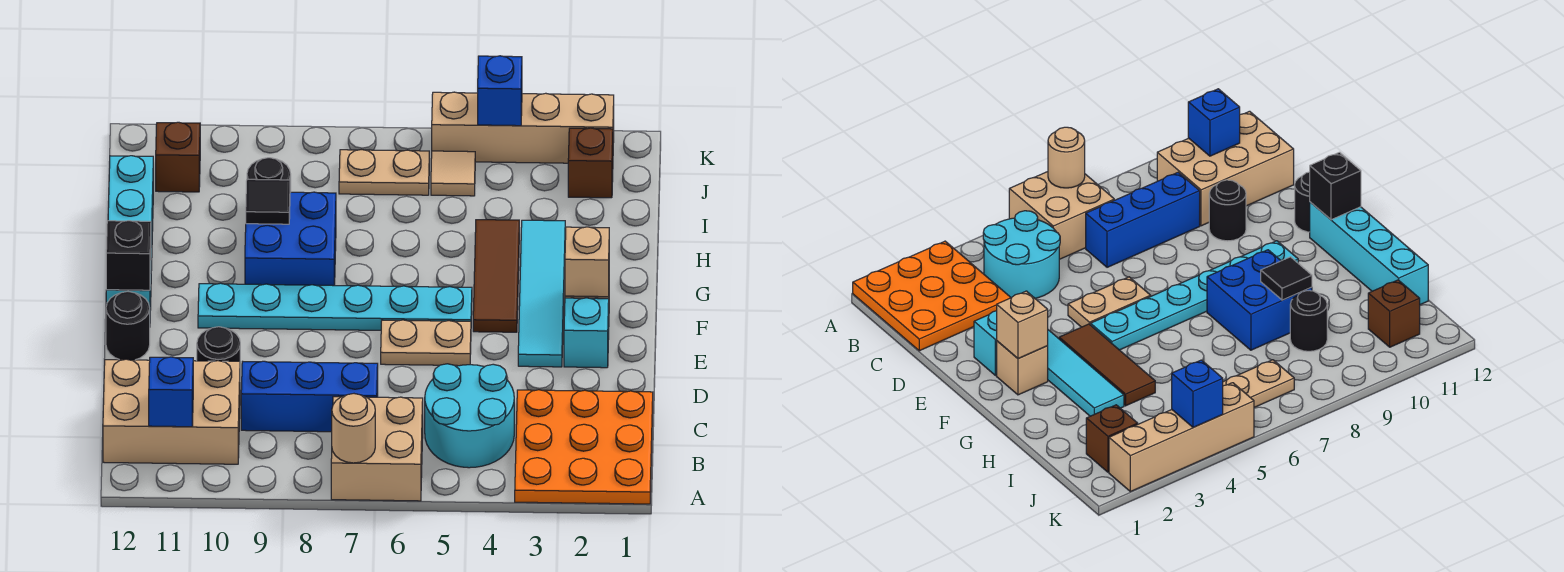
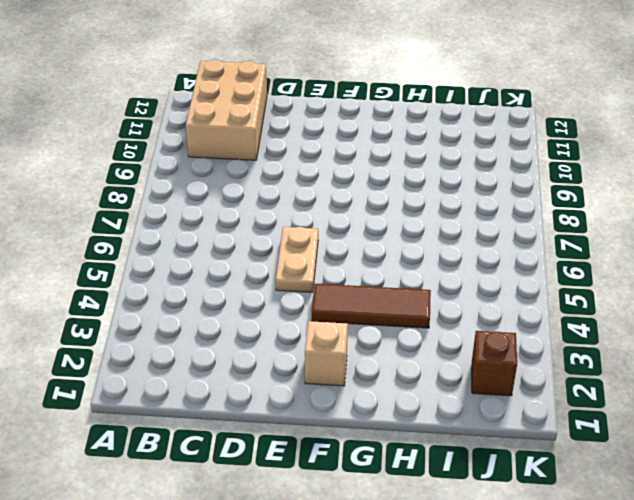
none -> orange plate A1:C3 level 1
none -> tan brick A6:B7 level 1
none -> cyan round brick B4:C5 level 1

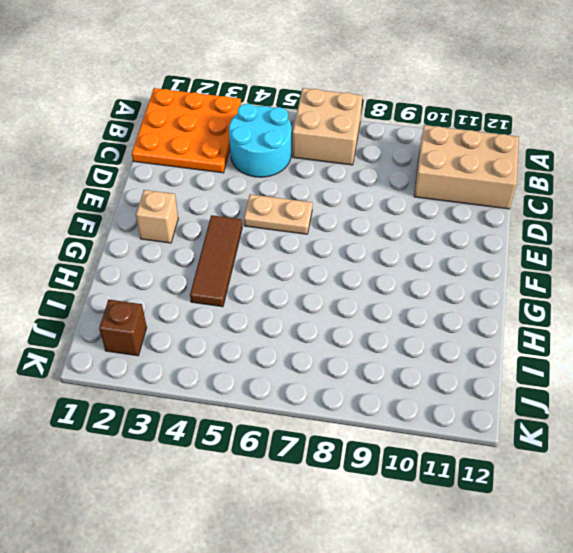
none -> blue brick C7:C9 level 1
none -> black round brick D10 level 1
none -> cyan brick E2 level 1

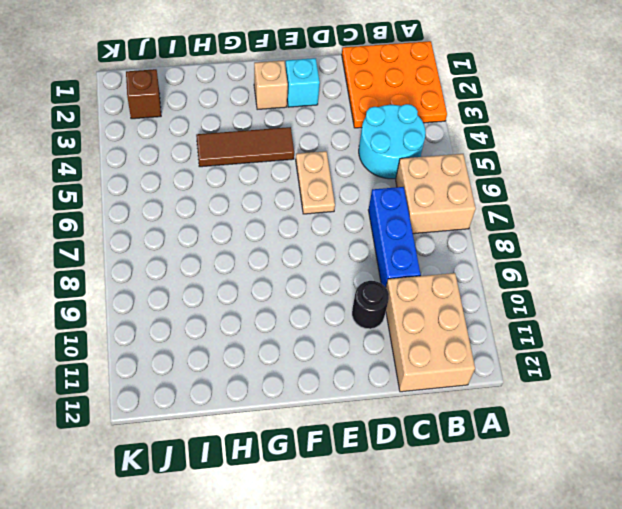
none -> cyan tile E3:H3 level 1
none -> black round brick E12 level 1
none -> cyan plate F5:F10 level 1

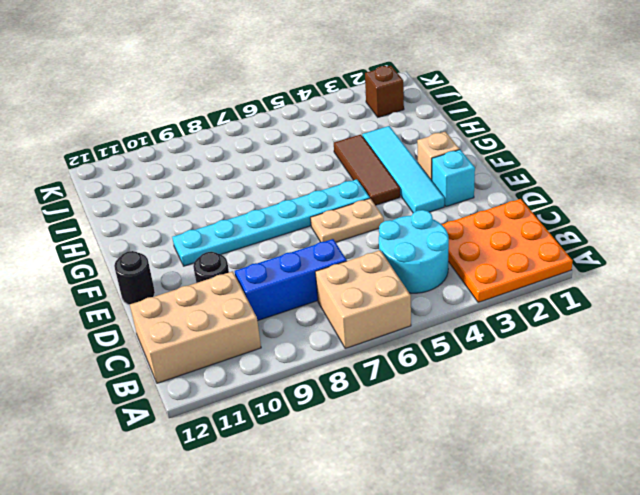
none -> cyan brick F12:I12 level 1
none -> blue brick G8:H9 level 1
none -> black round brick I9 level 1

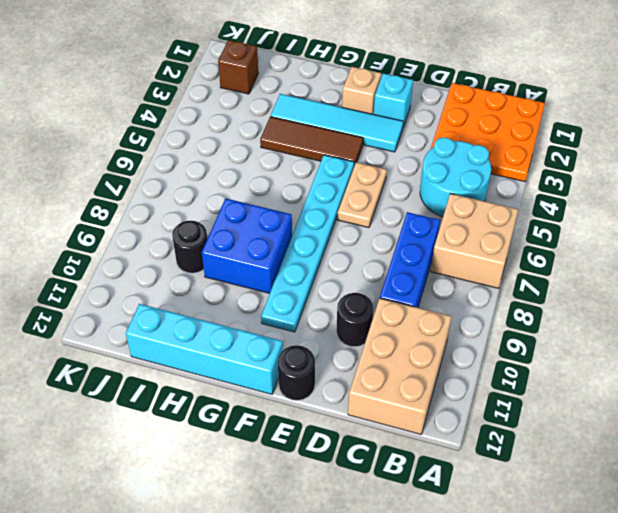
none -> tan tile J5 level 1
none -> tan plate J6:J7 level 1
none -> brown brick J11 level 1

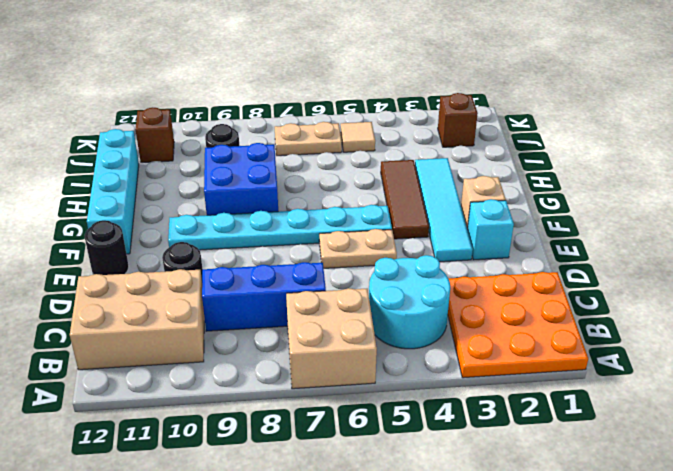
none -> tan brick K2:K5 level 1
none -> tan round brick A7 level 2
none -> blue brick B11 level 2

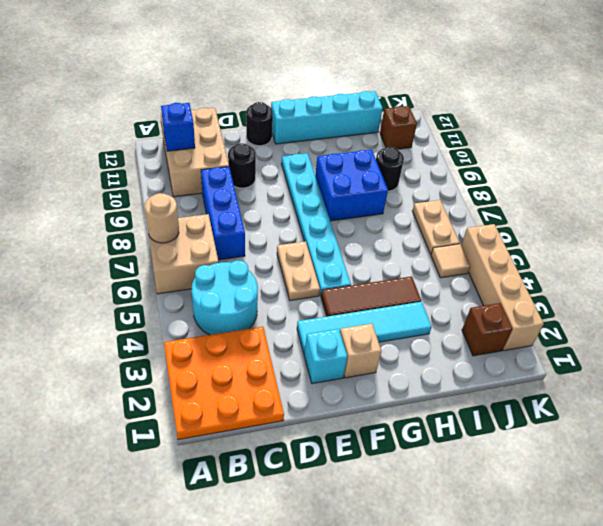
none -> tan brick F2 level 2
none -> black brick F12 level 2
none -> black tile H9 level 2

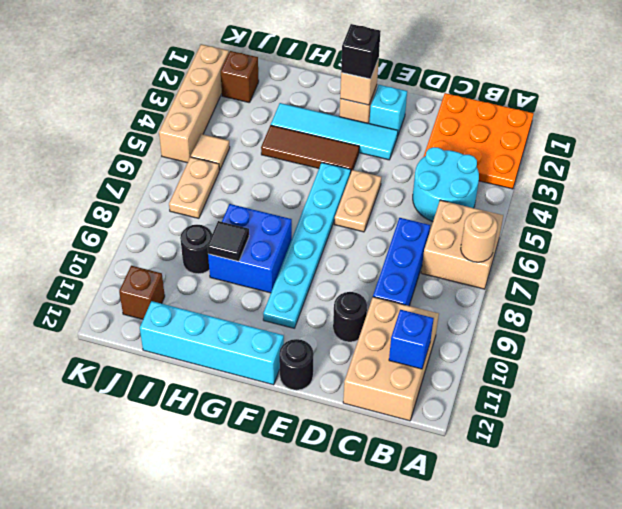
black brick F2 level 3 -> black brick F12 level 2
none -> blue brick K4 level 2

